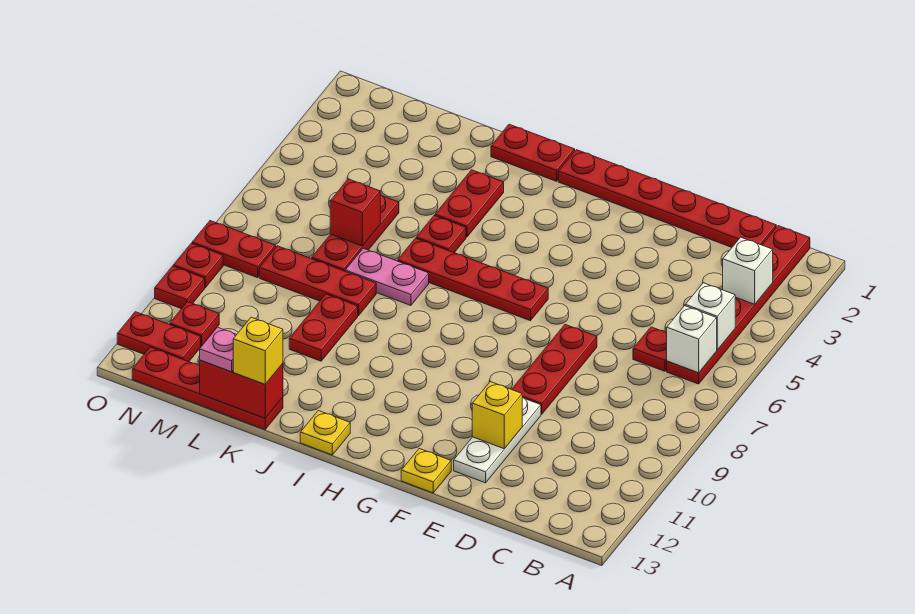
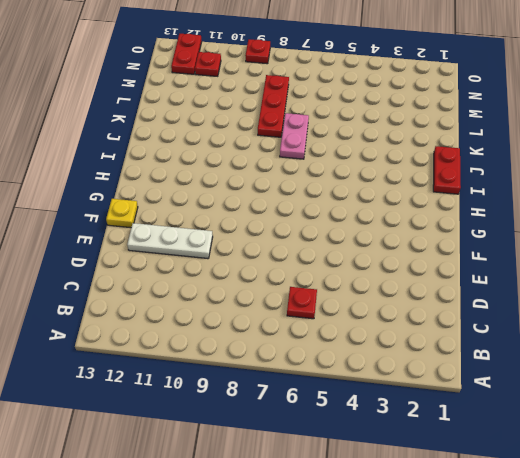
none -> red plate B1:B6 level 1
none -> red plate C1:H1 level 1
none -> red plate E7:E9 level 1

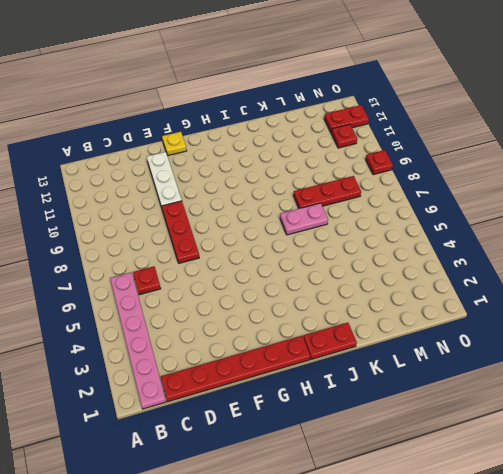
pink plate B1:B6 level 1 -> red plate B1:B6 level 1
none -> red plate G6:J6 level 1
none -> yellow plate I13 level 1
none -> red plate J3:J4 level 1

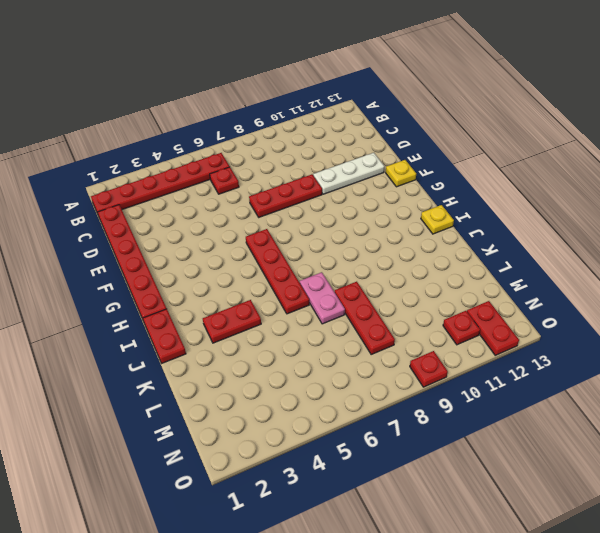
none -> red plate J5 level 1
none -> red plate K9:K10 level 1
none -> red plate K13:N13 level 1

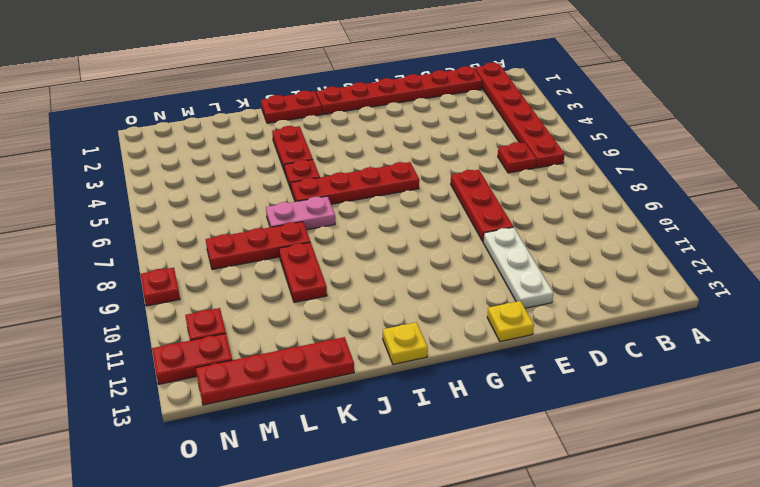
none -> red plate L5:L7 level 1
none -> red plate N8:O8 level 1
none -> red plate O10 level 1

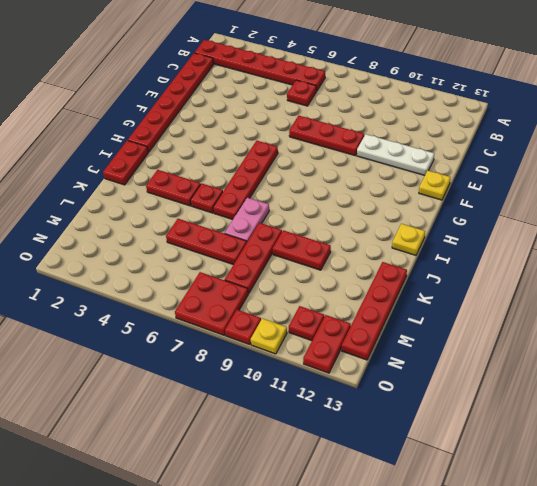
red plate N7:O8 level 1 -> red plate N8:O8 level 1
yellow plate O10 level 1 -> red plate O10 level 1
none -> white brick B3 level 2
none -> white brick B5 level 2
none -> white brick B6 level 2

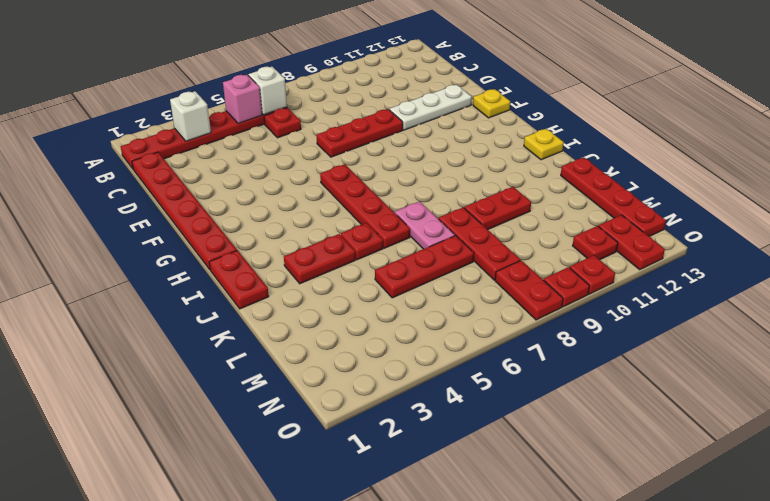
pink brick B5 level 2 -> white brick B5 level 2
none -> yellow brick E11 level 2
none -> red brick K13:L13 level 2
none -> red brick L6 level 2

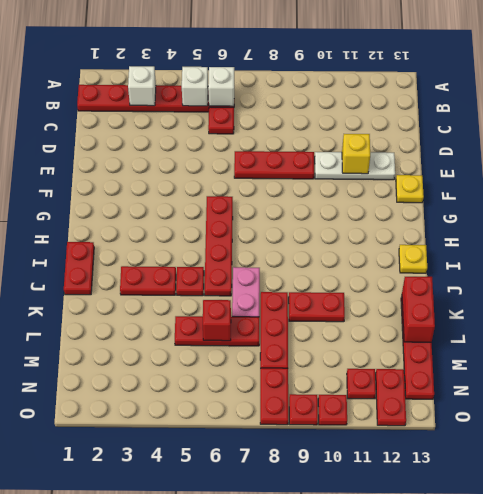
none -> red plate C1:H1 level 1
none -> yellow brick K13 level 3
none -> pink plate L13 level 3

